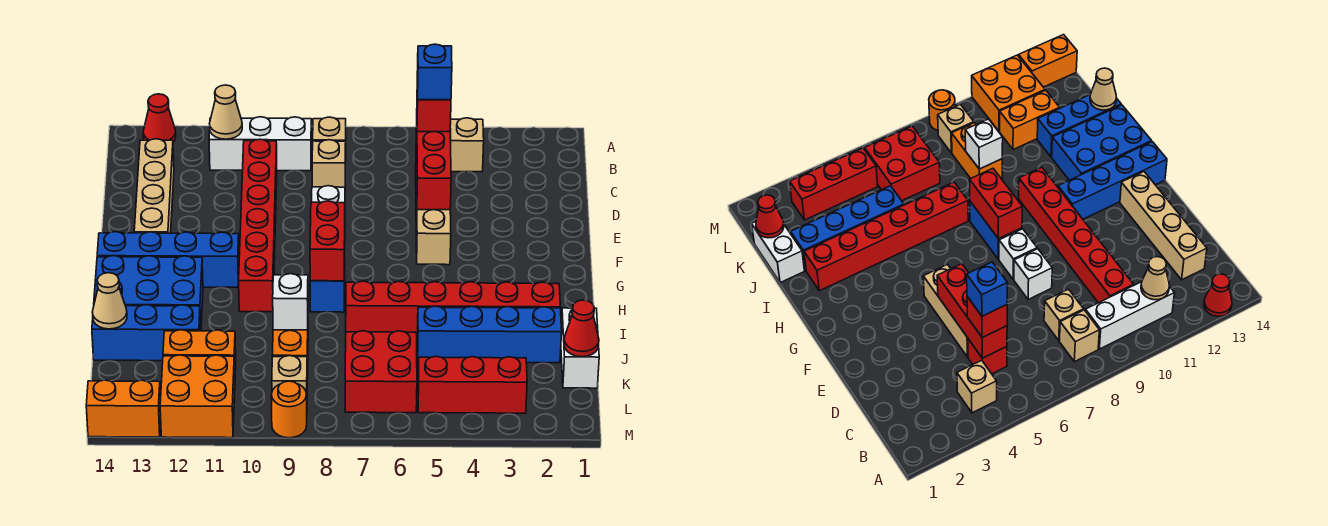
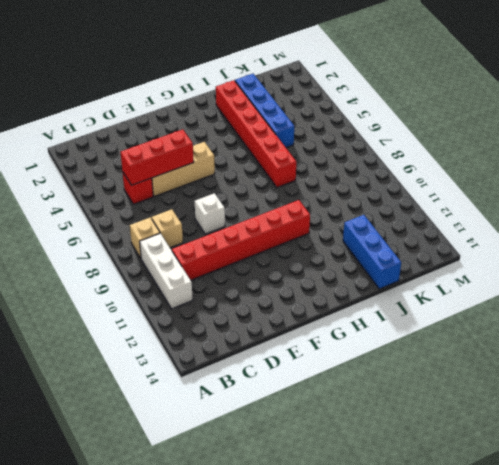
none -> red cone A13 level 1
none -> tan brick B4 level 1
none -> tan brick C13:F13 level 1
none -> white brick F8 level 1

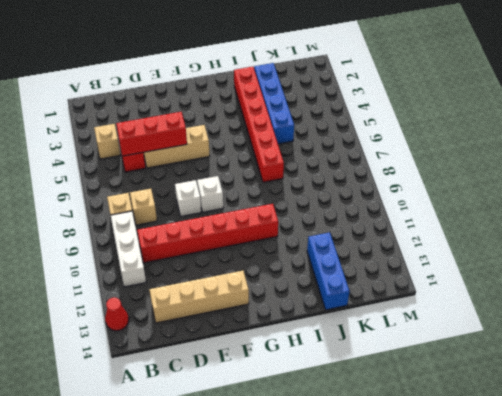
none -> blue brick G8:H8 level 1
none -> blue brick G11:G14 level 1
none -> blue brick H12:I14 level 1
none -> white brick J1:K1 level 1

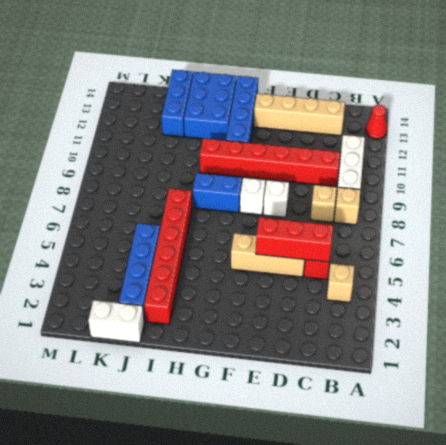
none -> orange brick J9:K9 level 1
none -> red brick K6:L7 level 1
none -> orange brick K11:K12 level 1
none -> red brick L3:L5 level 1

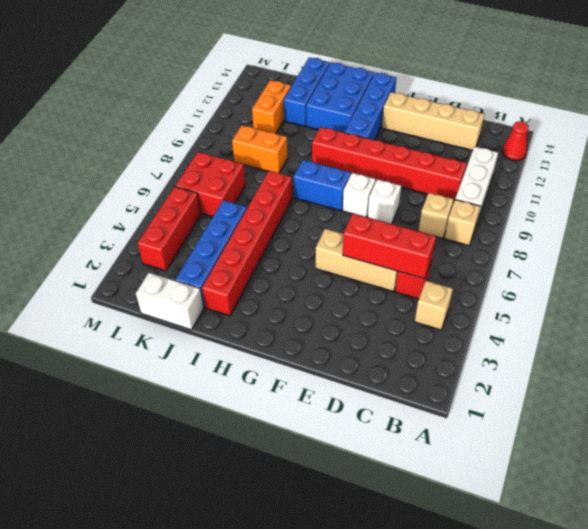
none -> tan brick L9 level 1
none -> orange brick L11:M12 level 1
none -> orange round brick M9 level 1
none -> orange brick M13:M14 level 1

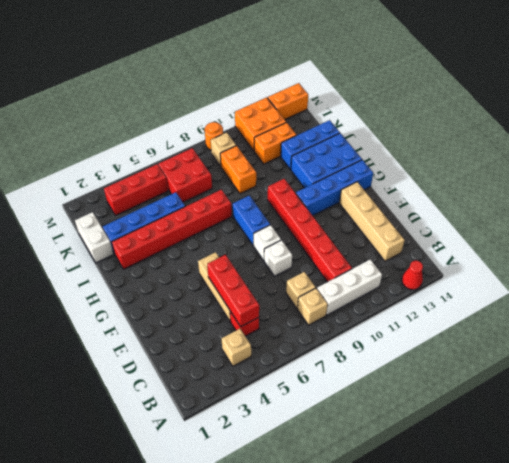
none -> tan cone B11 level 2
none -> red brick G8:H8 level 2
none -> white brick J9 level 2
none -> tan cone J14 level 2

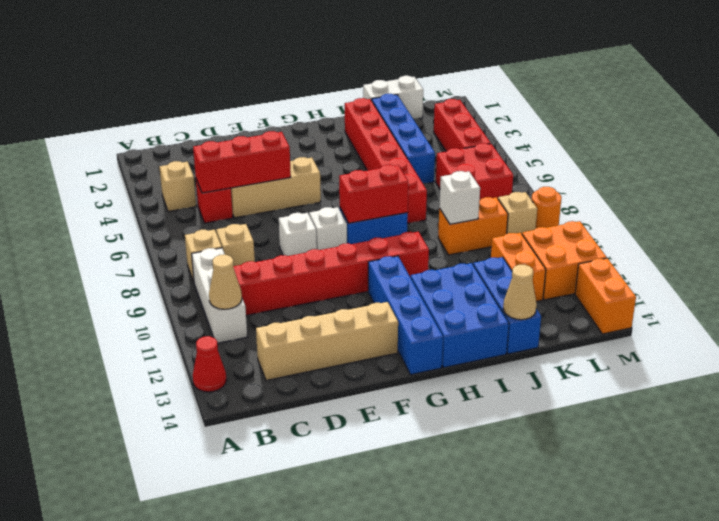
none -> red cone K1 level 2
none -> red brick C5 level 3
none -> blue brick C5 level 4

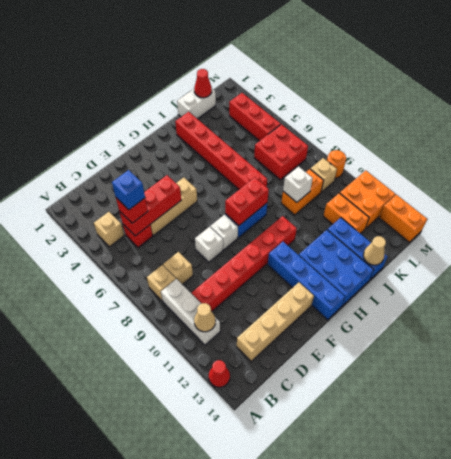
none -> blue brick J2:J5 level 1

